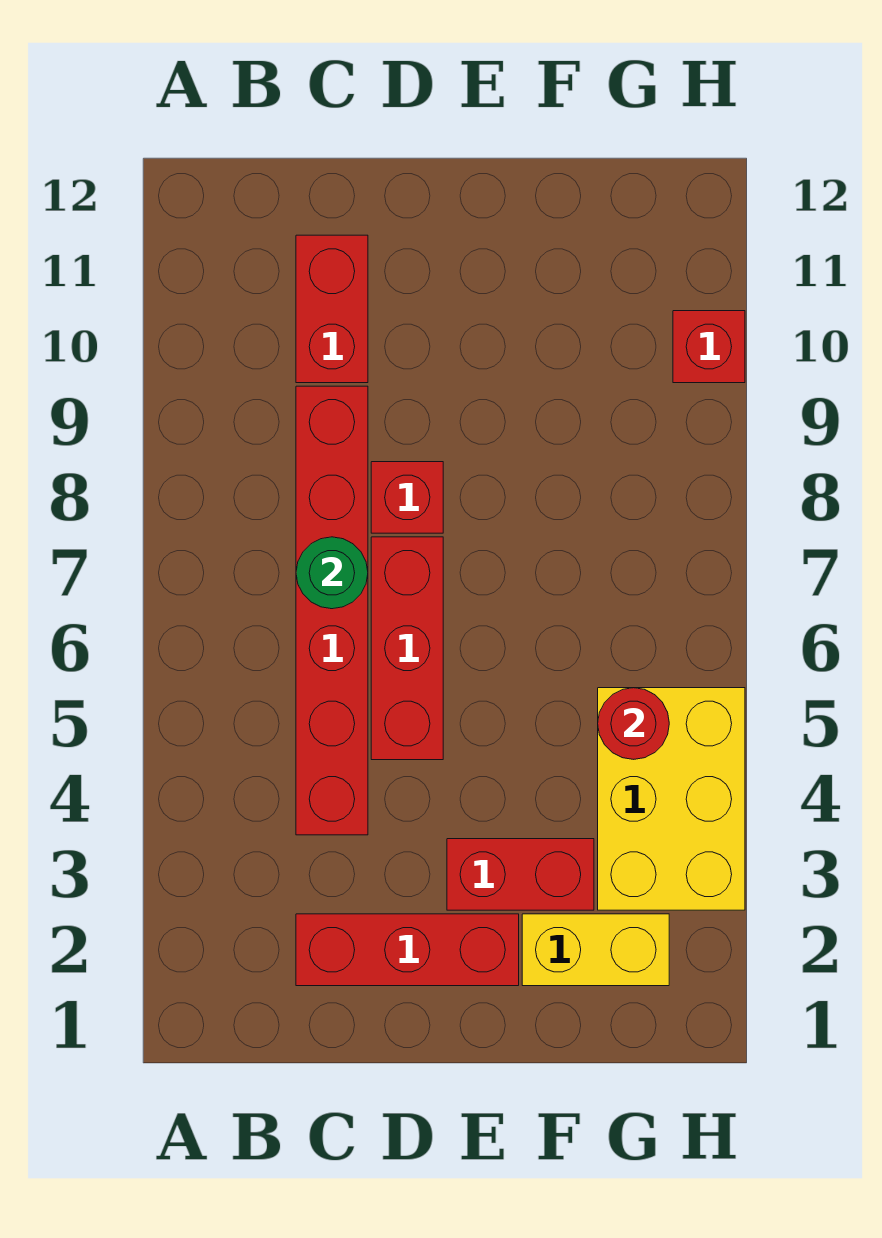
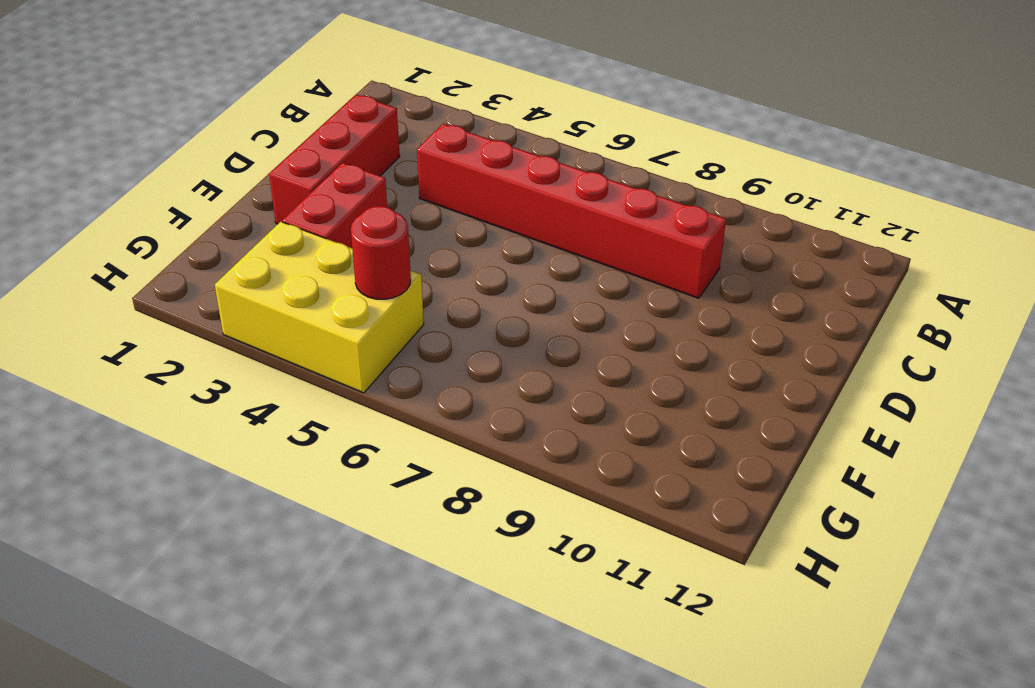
none -> red brick C10:C11 level 1
none -> red brick D5:D7 level 1

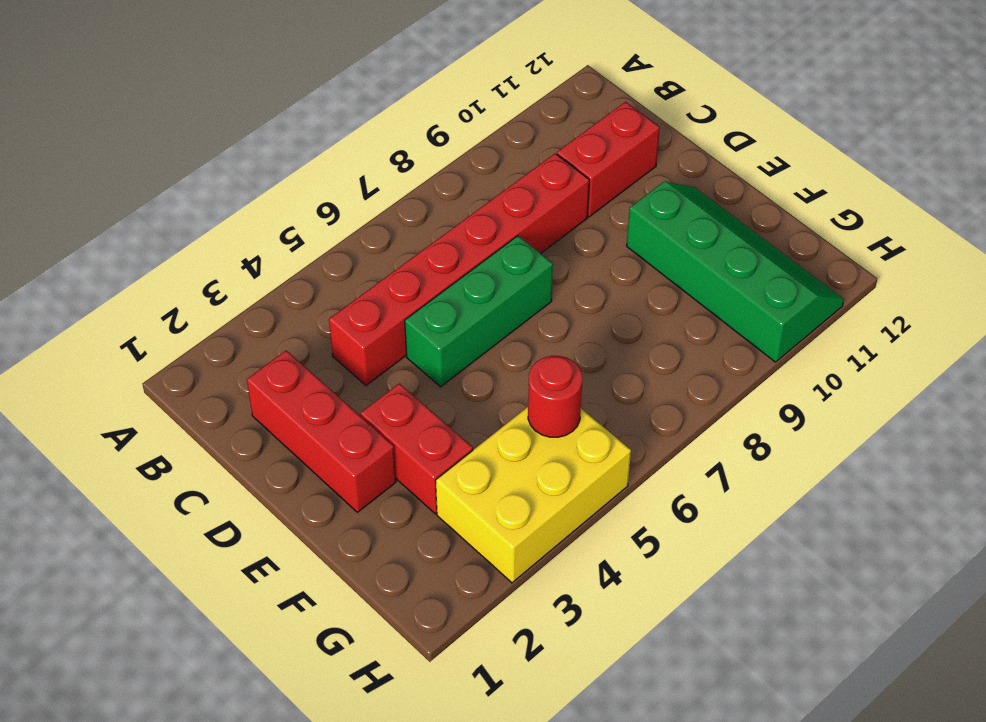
green brick D5:D7 level 1 -> red brick D5:D7 level 1
green slope E10:H11 level 1 top 10 -> red brick H10 level 1
none -> red brick D8 level 1
none -> yellow brick F2:G2 level 1

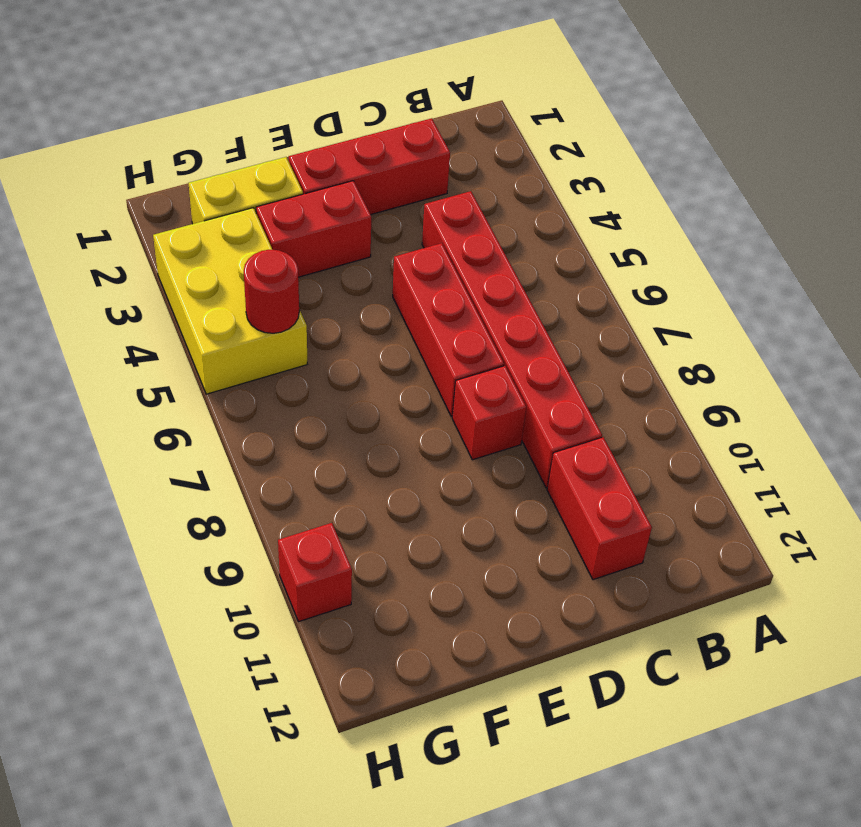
none -> green round brick C7 level 2

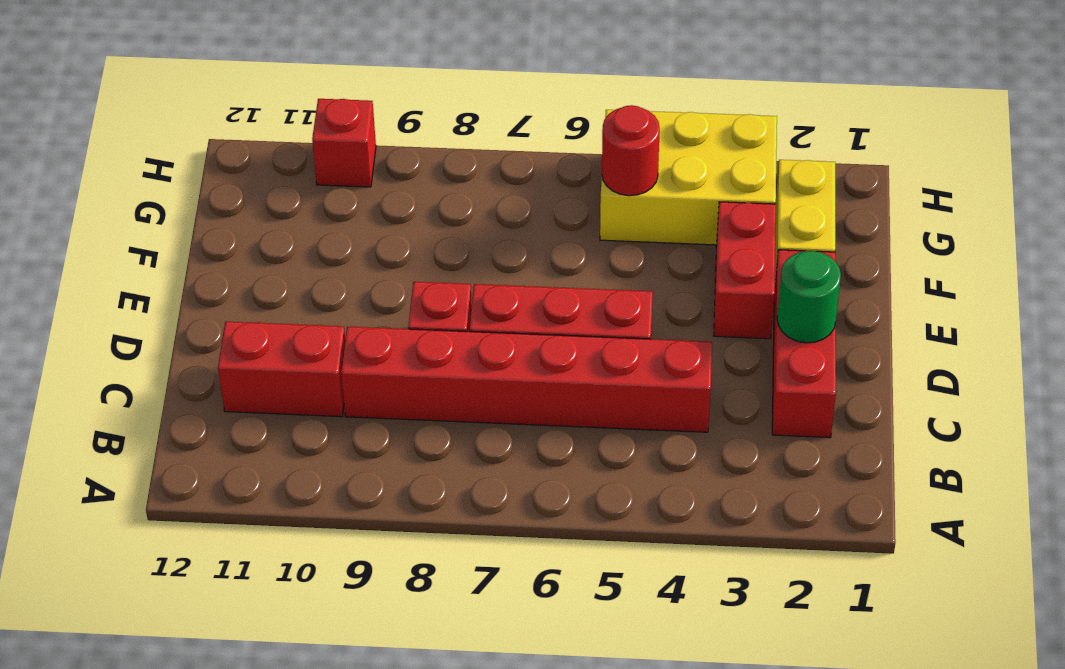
green round brick D2 level 2 -> green round brick C7 level 2

